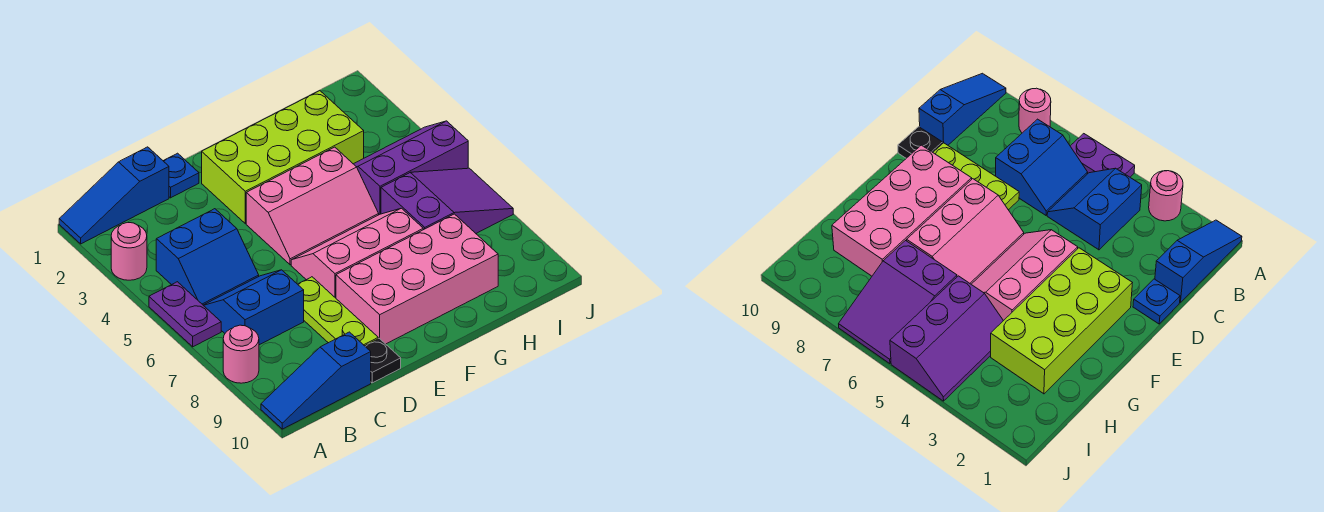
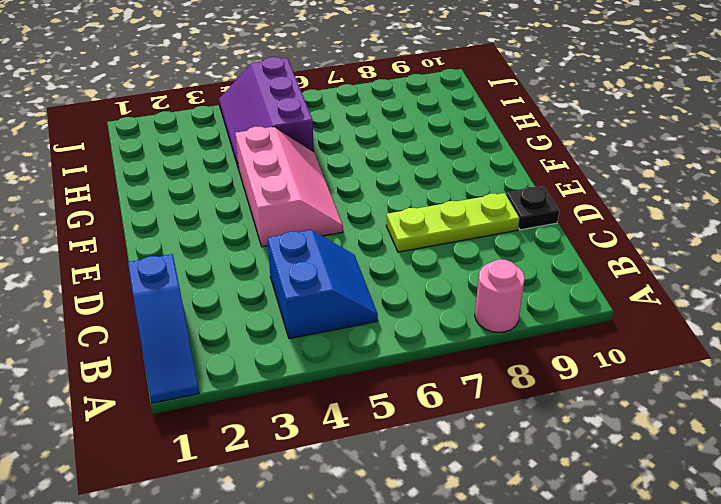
none -> pink round brick A3 level 1
none -> purple plate A5:A6 level 1
none -> blue slope A10:C10 level 1 top C

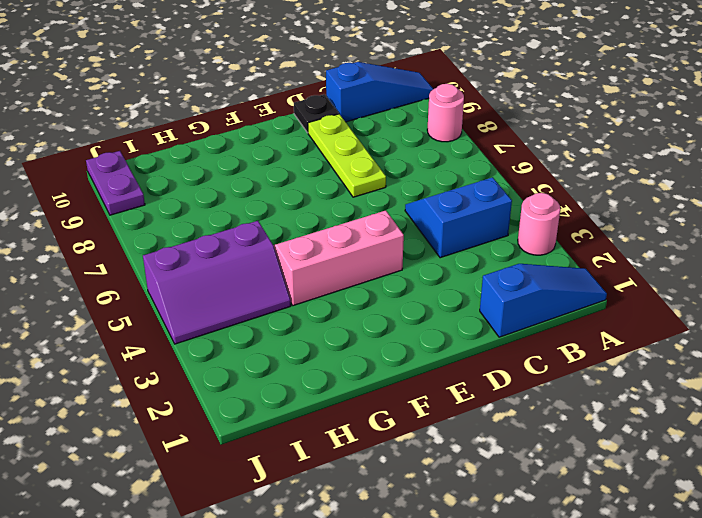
purple plate J9:J10 level 1 -> purple plate A5:A6 level 1
none -> blue slope B6:C7 level 1 top 7
none -> blue plate D1 level 1
none -> lime brick E2:H3 level 1

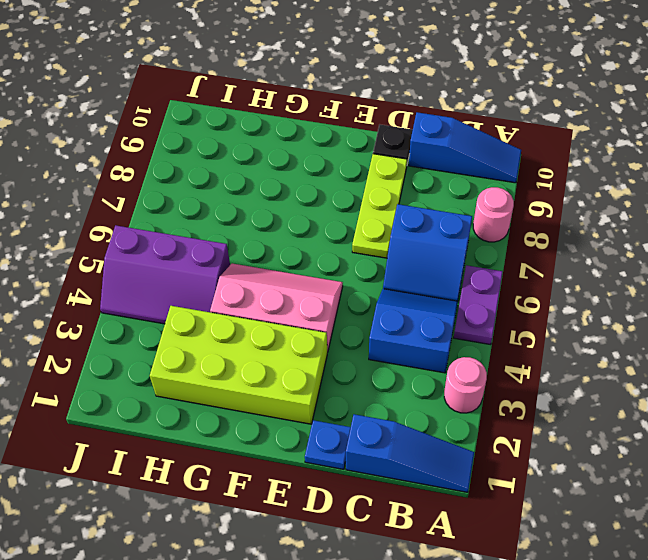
none -> pink slope E6:G7 level 1 top 7
none -> pink brick E8:H9 level 1
none -> purple slope H6:J7 level 1 top H

